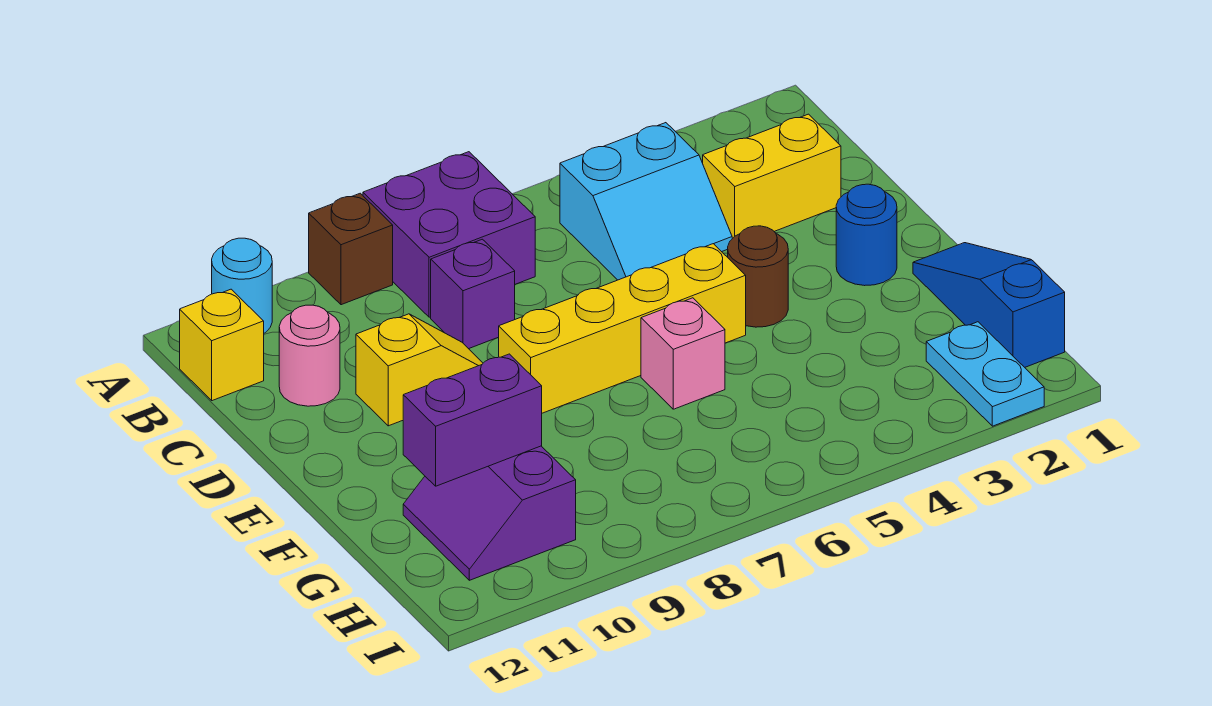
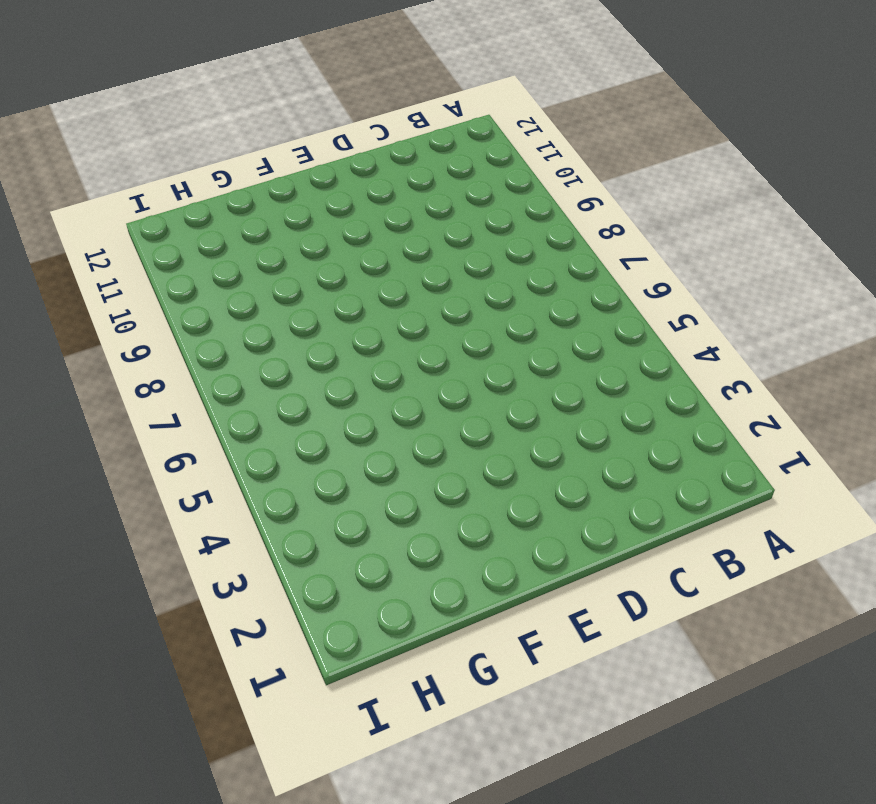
none -> purple brick A7:B8 level 1
none -> brown brick A9 level 1
none -> cyan round brick A11 level 1

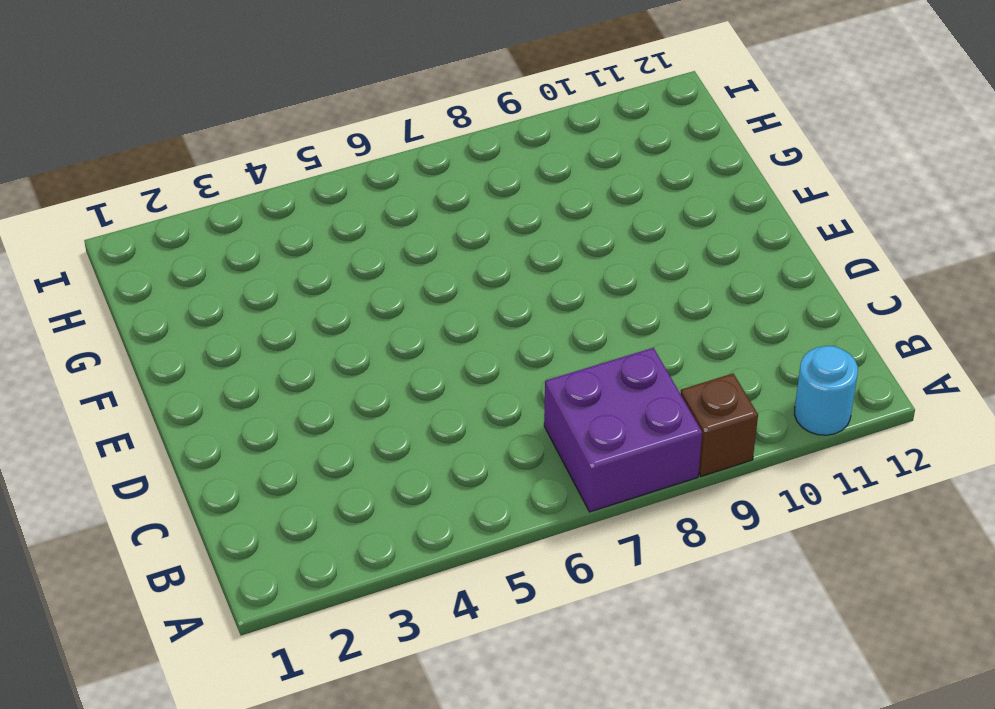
none -> cyan slope B4:C5 level 1 top B
none -> yellow brick B12 level 1
none -> yellow brick C2:C3 level 1

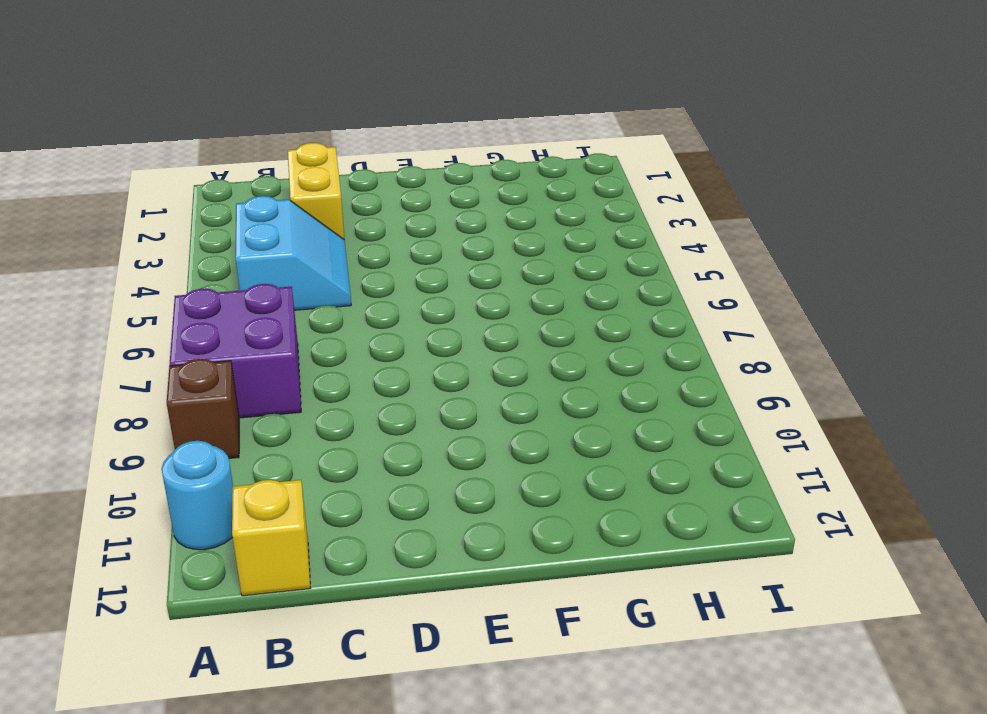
none -> purple brick C8 level 1
none -> pink round brick C11 level 1
none -> yellow slope D9:D10 level 1 top 10

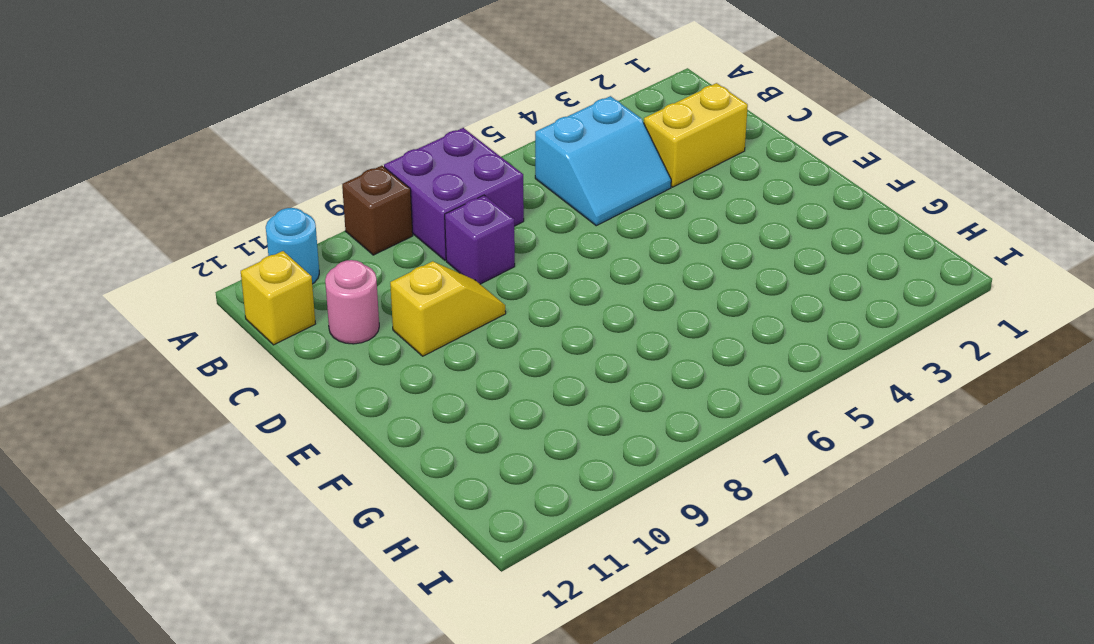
none -> blue round brick E2 level 1
none -> brown round brick E4 level 1
none -> yellow brick E5:E8 level 1

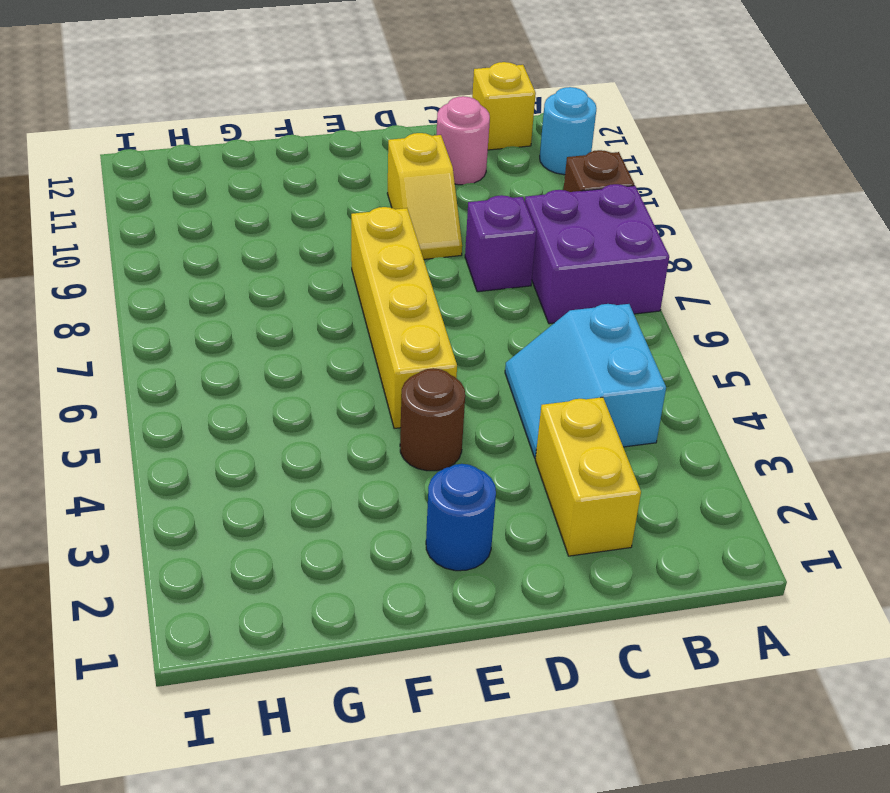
none -> blue slope F1:H1 level 1 top H
none -> pink brick F6 level 1
none -> purple slope G10:H11 level 1 top 10

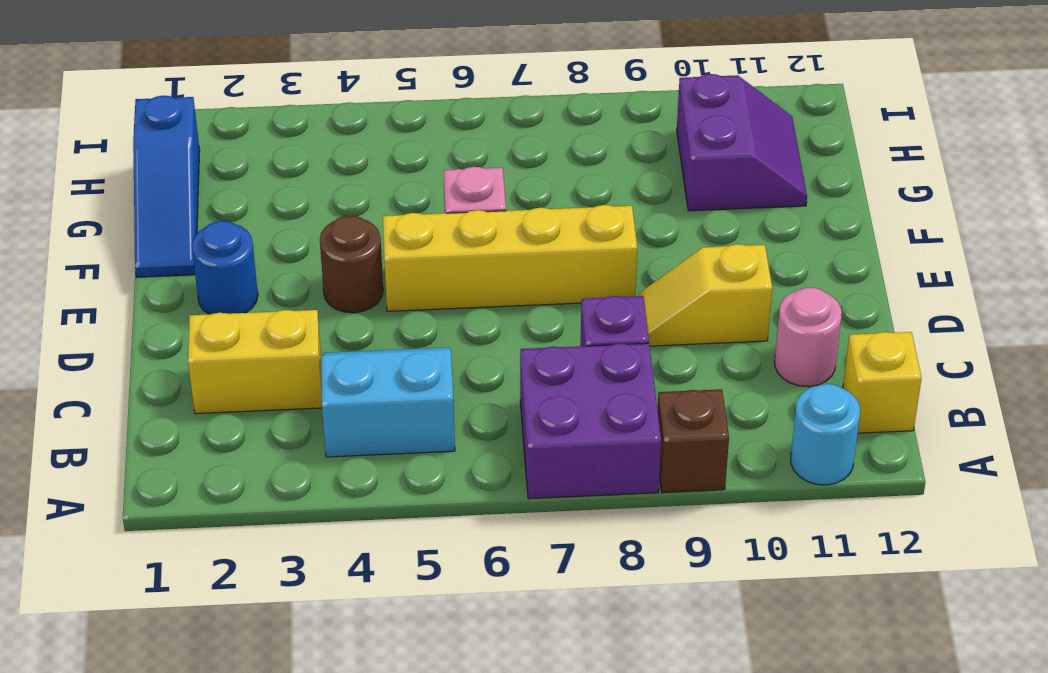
none -> cyan plate H2:I2 level 1
none -> purple brick G10:G11 level 2

